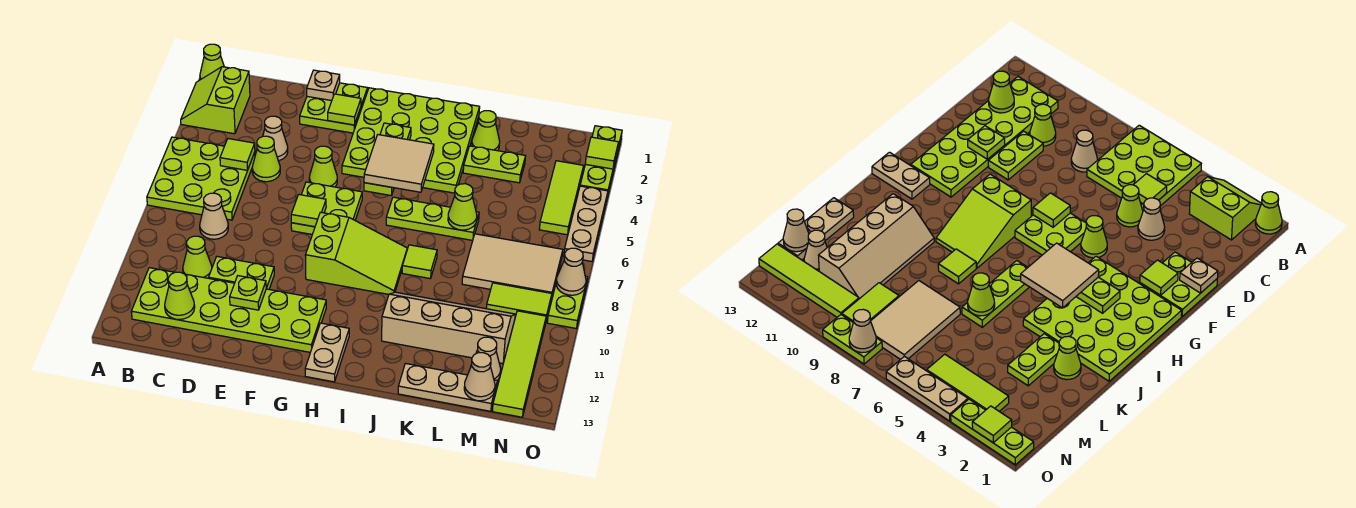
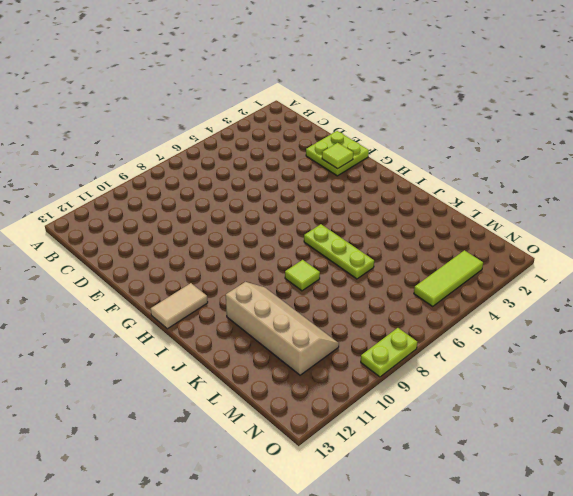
tan tile H12:H13 level 1 -> tan plate H12:H13 level 1
none -> lime cone A1 level 1
none -> lime slope A2:B3 level 1 top B
none -> lime plate A5:C7 level 1
none -> lime plate B11:G12 level 1

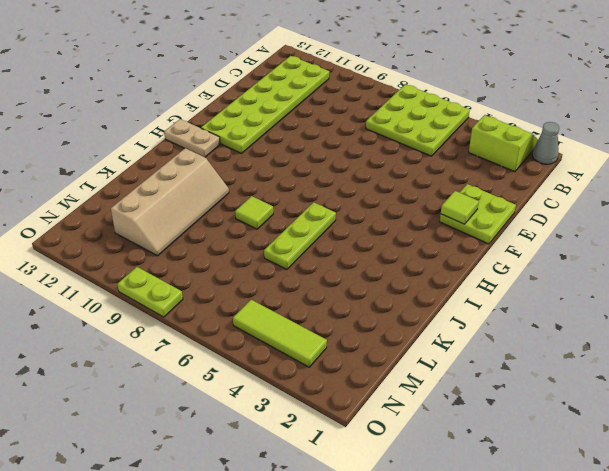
grey cone A1 level 1 -> lime cone A1 level 1
none -> tan cone C8 level 1
none -> lime cone C10 level 1
none -> tan cone D4 level 1
none -> lime cone D5 level 1

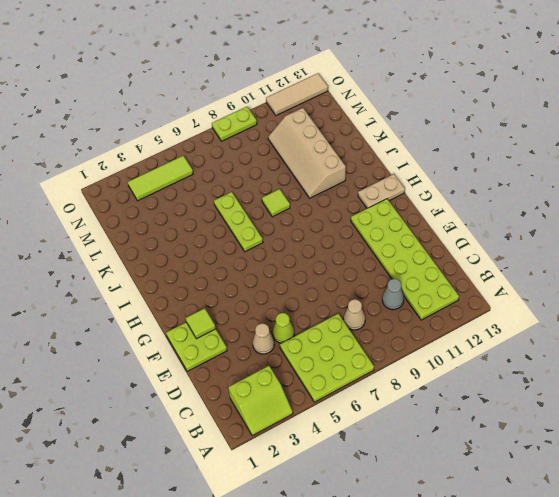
grey cone C10 level 1 -> lime cone C10 level 1
tan tile O11:O13 level 1 -> none
none -> lime cone A1 level 1
none -> lime plate D10:E10 level 1
none -> lime cone F5 level 1
none -> lime plate F6:G7 level 1

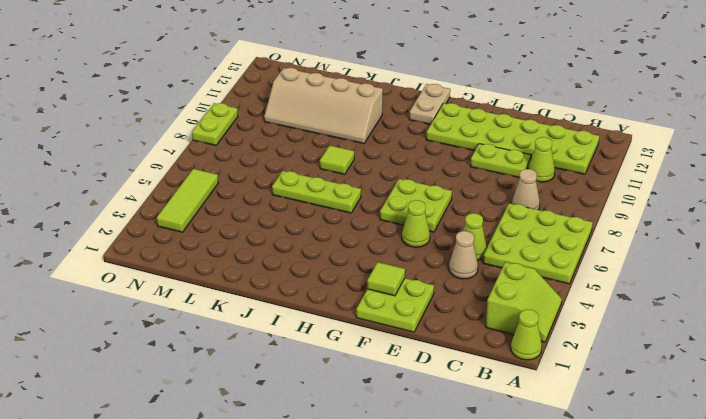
none -> lime plate G1:J4 level 1
none -> lime slope G8:I9 level 1 top G
none -> lime cone K2 level 1
none -> lime plate K3:L3 level 1

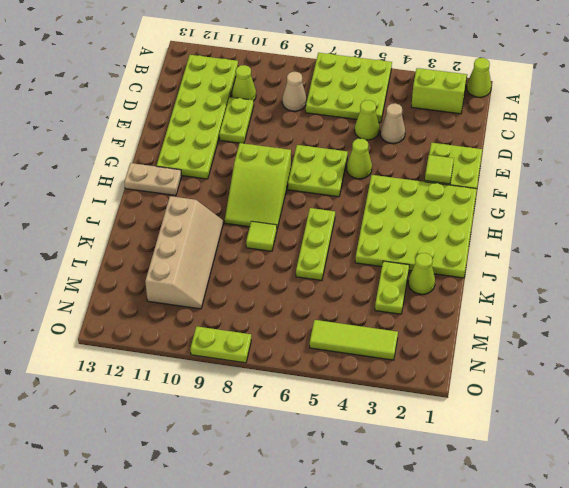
none -> tan plate K13:M13 level 1
none -> tan tile L7:N8 level 1
none -> lime tile M9:N9 level 1
none -> tan cone M12 level 1

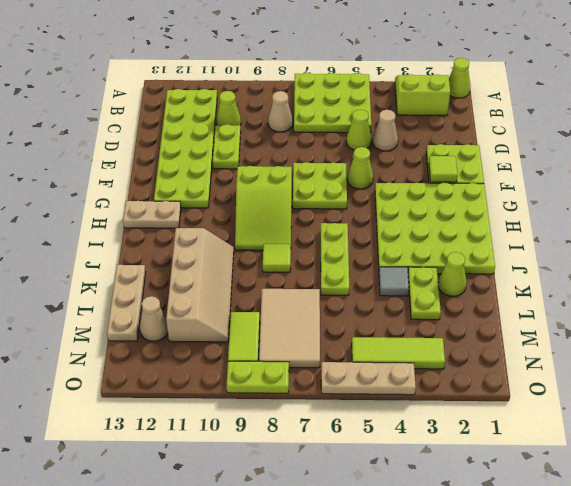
grey tile K4 level 1 -> none
none -> lime tile N10:N13 level 1
none -> lime plate O1:O3 level 1
none -> lime tile C5 level 2
none -> lime cone C12 level 2

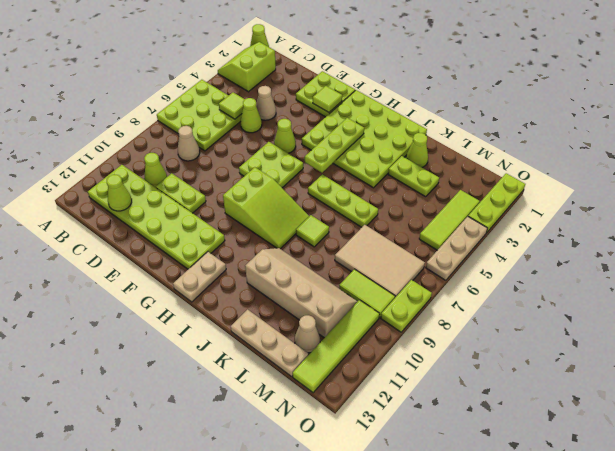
none -> tan plate E1 level 2
none -> lime plate E11 level 2
none -> lime tile F7 level 2
none -> lime cone K6 level 2

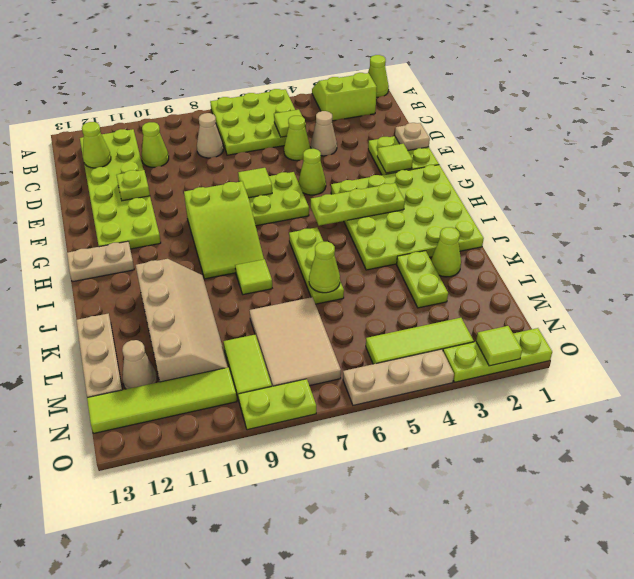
none -> lime plate D10:E10 level 1
none -> tan cone M13 level 2
none -> tan cone O8 level 2
none -> tan tile H4:I5 level 3

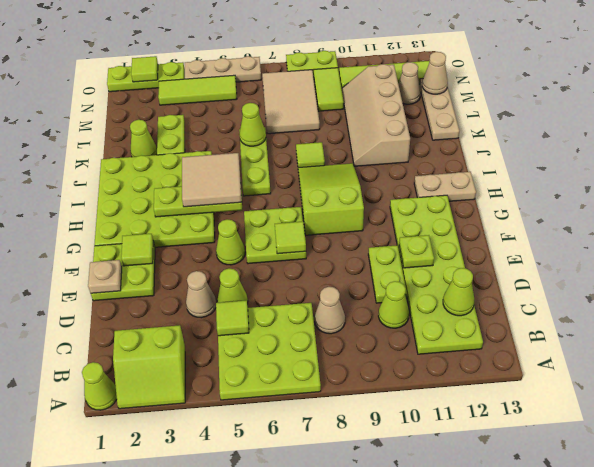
none -> tan cone O8 level 2

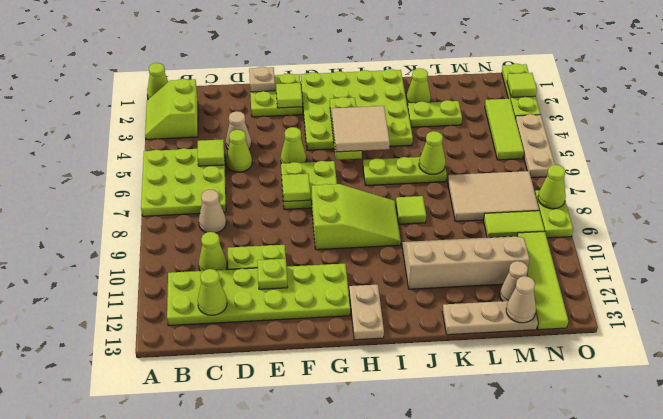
lime cone O8 level 2 -> tan cone O8 level 2

